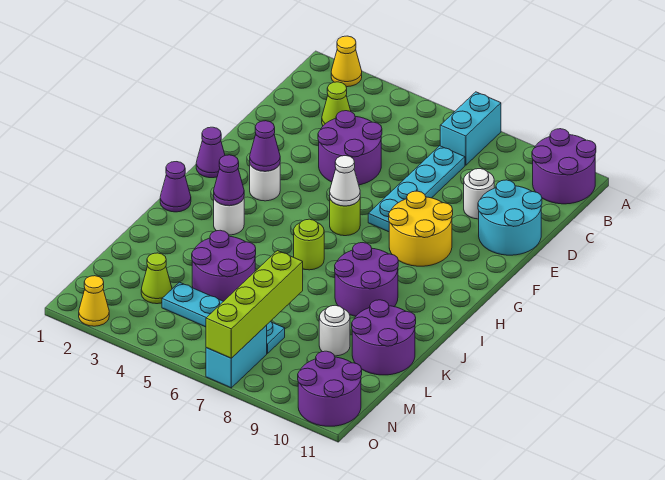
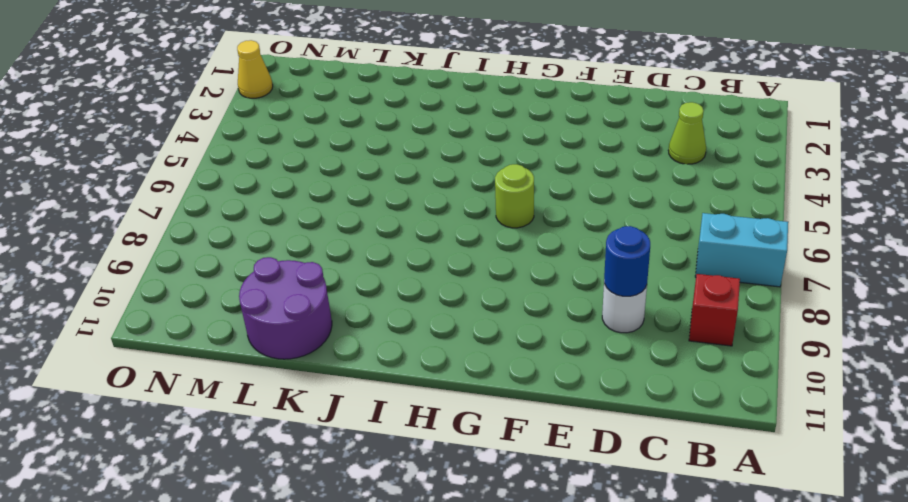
red brick B9 level 1 -> none
blue round brick D9 level 2 -> none
none -> yellow cone A2 level 1
none -> purple round brick A10:B11 level 1
none -> cyan plate C7:F7 level 1

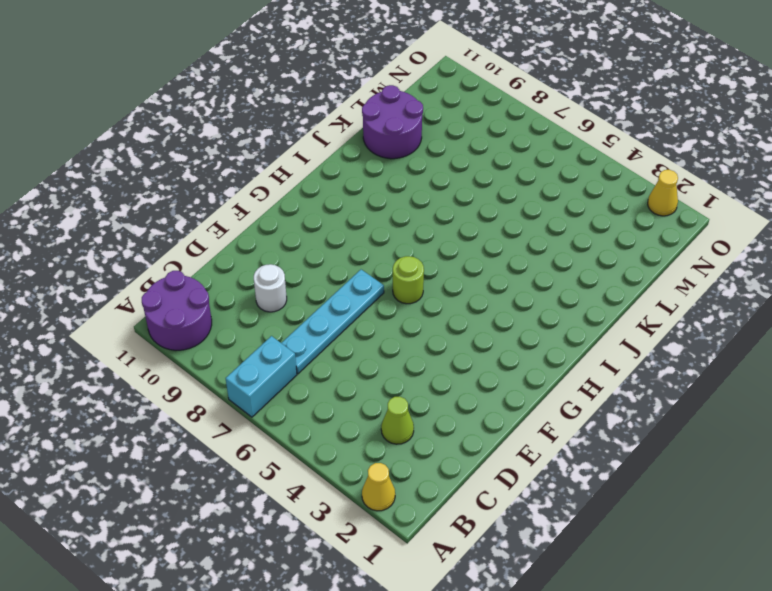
none -> purple round brick D4:E5 level 1
none -> cyan round brick D10:E11 level 1
none -> yellow round brick F8:G9 level 1

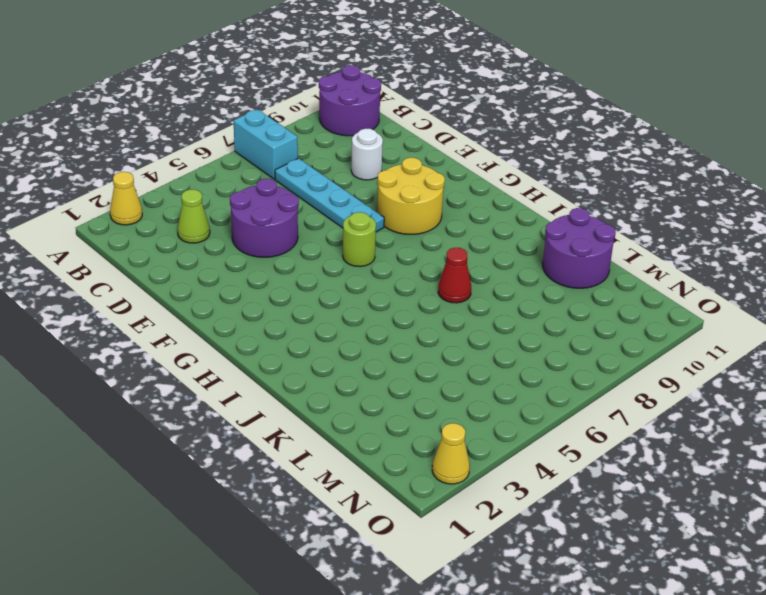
red cone J7 level 1 -> none
none -> cyan round brick D10:E11 level 1
none -> purple cone G1 level 1
none -> white round brick G3 level 1

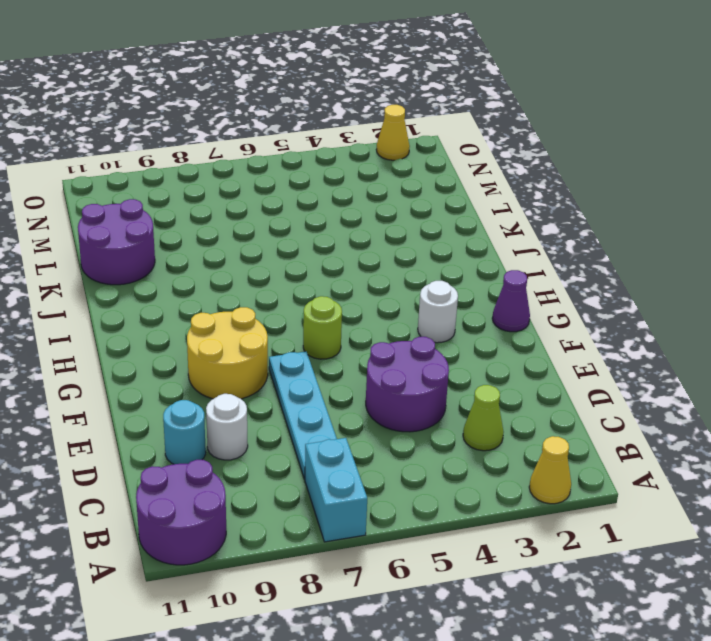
cyan round brick D10 level 1 -> cyan round brick D10:E11 level 1
none -> purple cone I1 level 1
none -> white round brick I3 level 1
none -> lime round brick I6 level 1

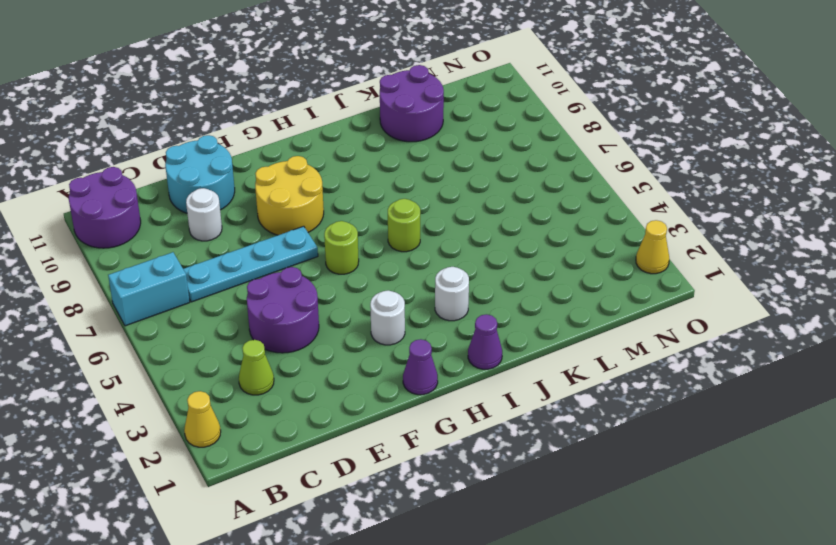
none -> purple round brick I8:J9 level 1
none -> purple round brick K4:L5 level 1
none -> white round brick L9 level 1

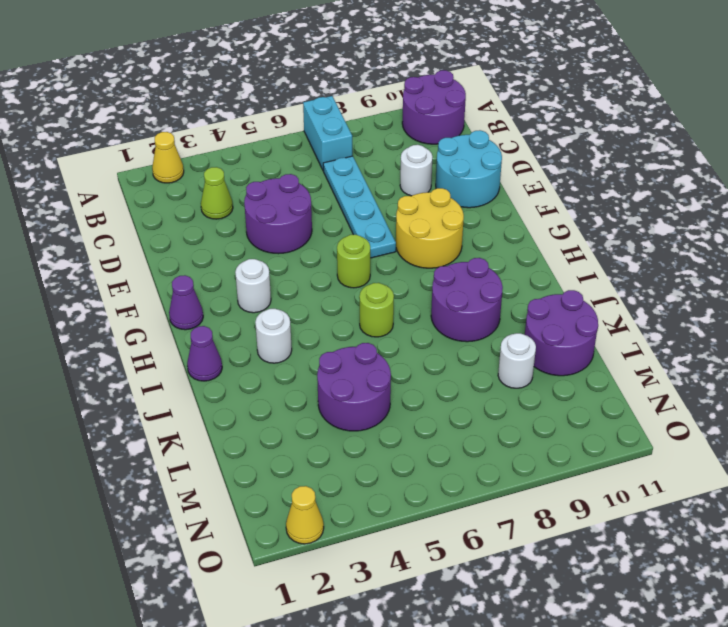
none -> lime cone M3 level 1
none -> cyan plate M4:M7 level 1
none -> cyan brick N7:O7 level 1

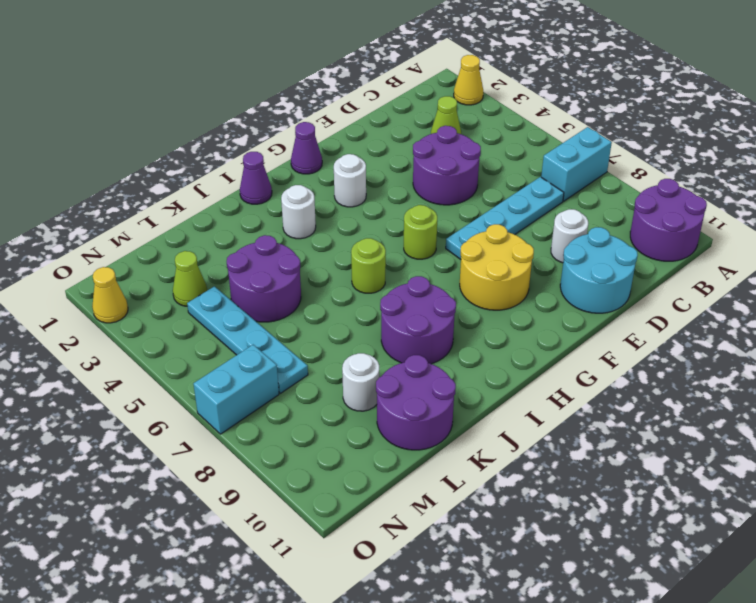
none -> purple round brick N10:O11 level 1
none -> purple cone G3 level 2
none -> white cone G6 level 2

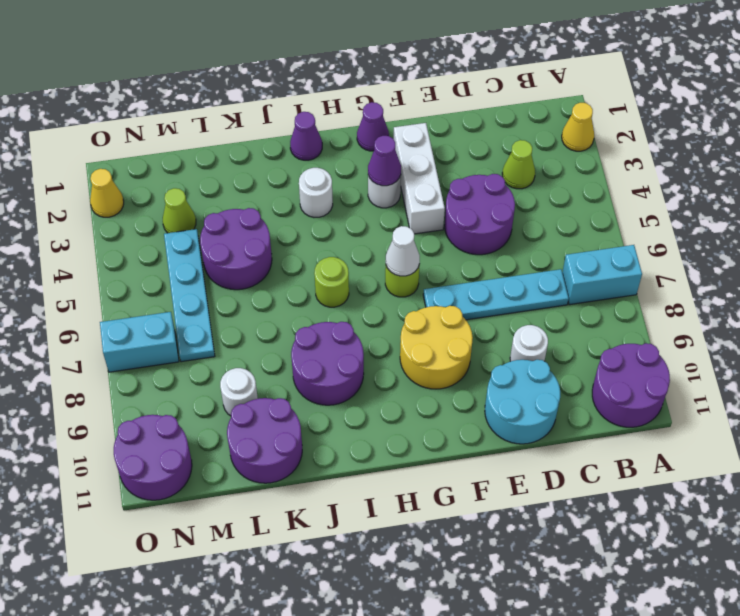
white brick F2:F4 level 1 -> none
none -> purple cone I3 level 2
none -> lime brick L7:O7 level 2

